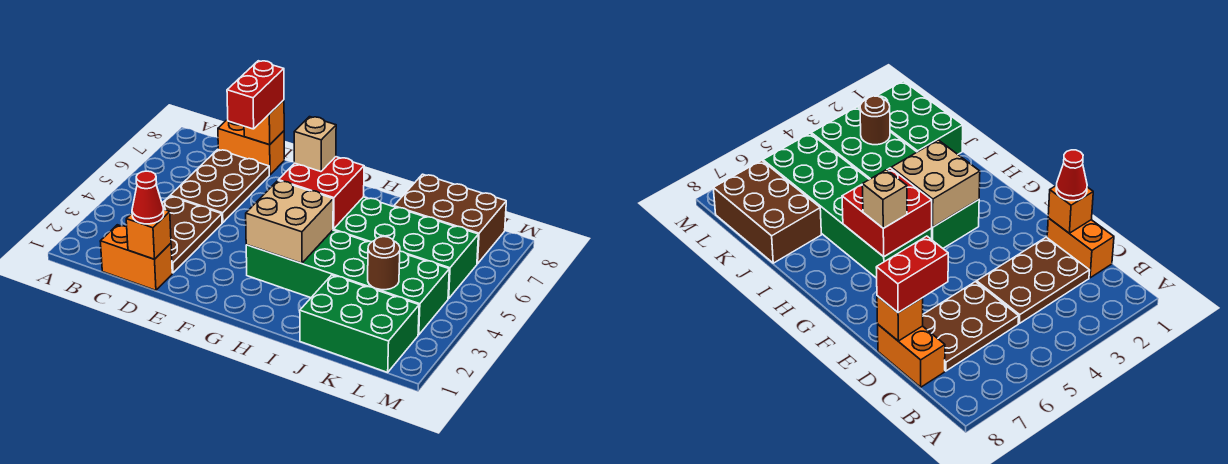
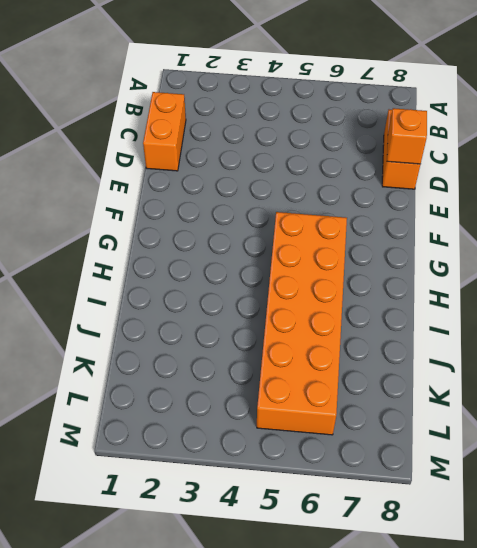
orange brick G5:L6 level 1 -> green brick G5:L6 level 1
none -> brown plate C2:D4 level 1
none -> brown plate C5:D7 level 1
none -> green brick G3:L4 level 1

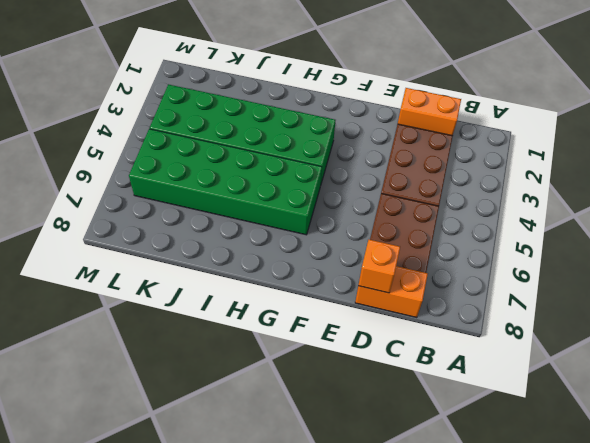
none -> green brick J1:L2 level 1
none -> brown brick J7:L8 level 1
none -> orange brick D1 level 2

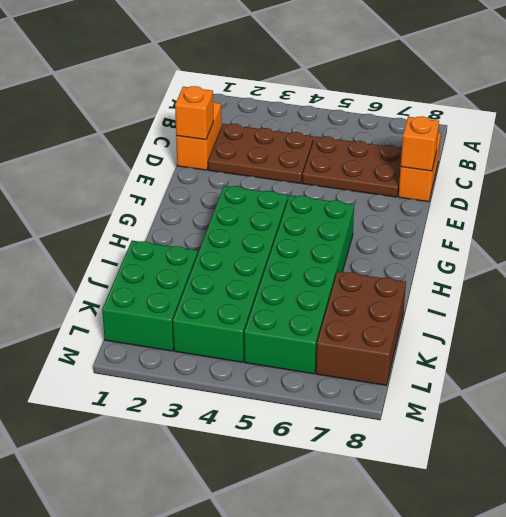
none -> tan brick G3:H4 level 2
none -> red brick G5:H6 level 2
none -> brown round brick K3 level 2

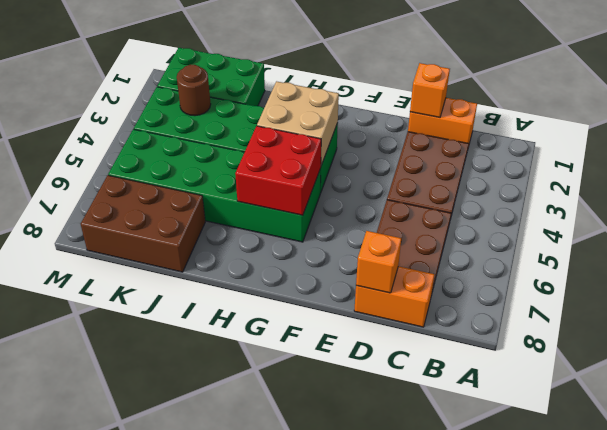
none -> red cone D1 level 3
none -> red brick D7:D8 level 3
none -> tan brick G6 level 3

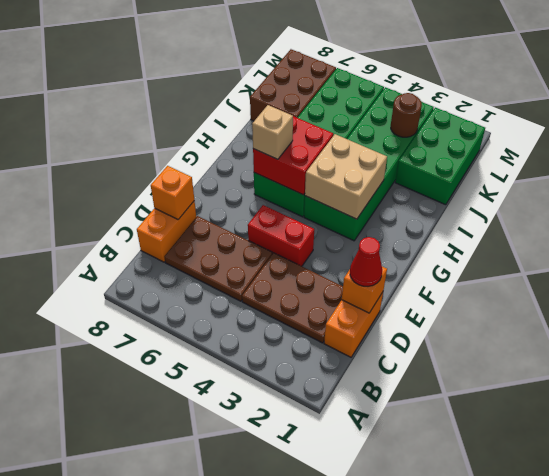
red brick E4:E5 level 1 -> red brick D7:D8 level 3

